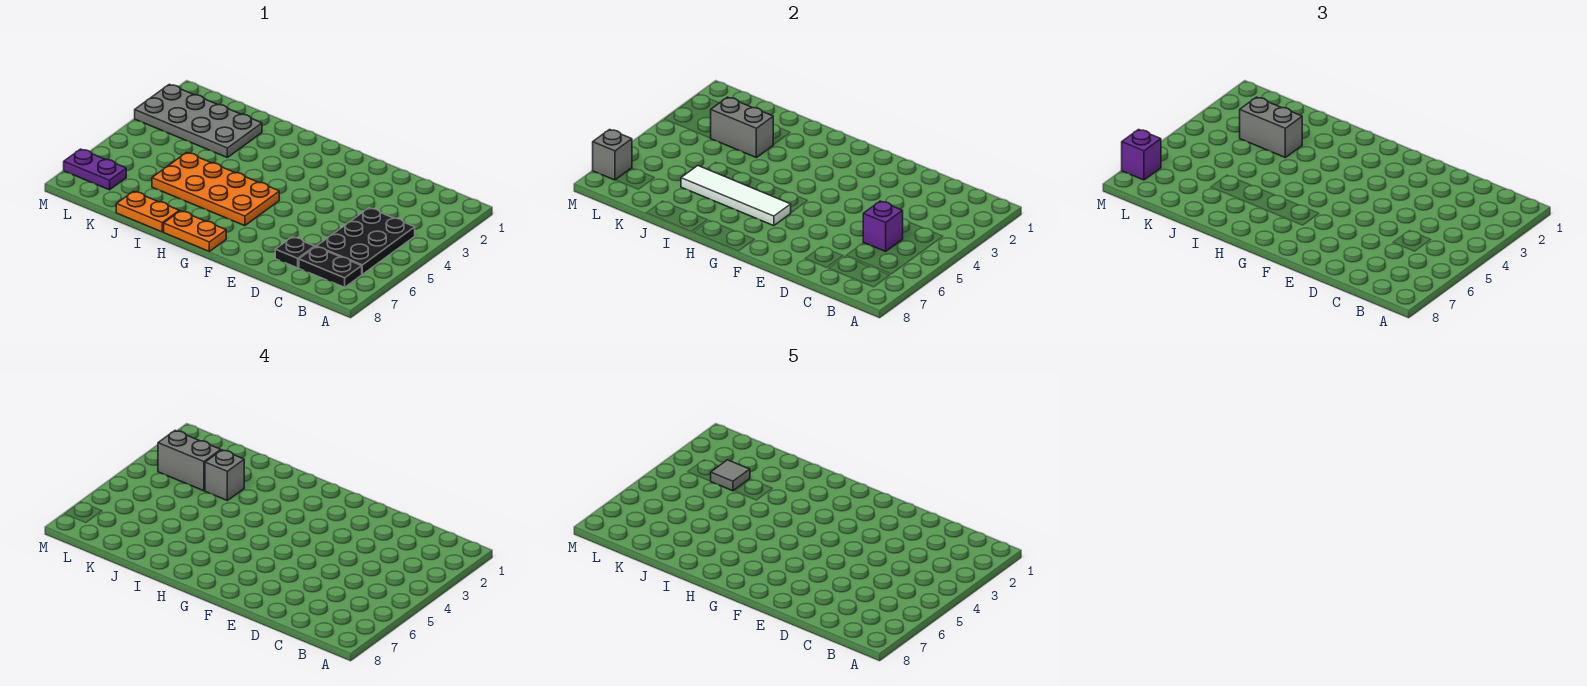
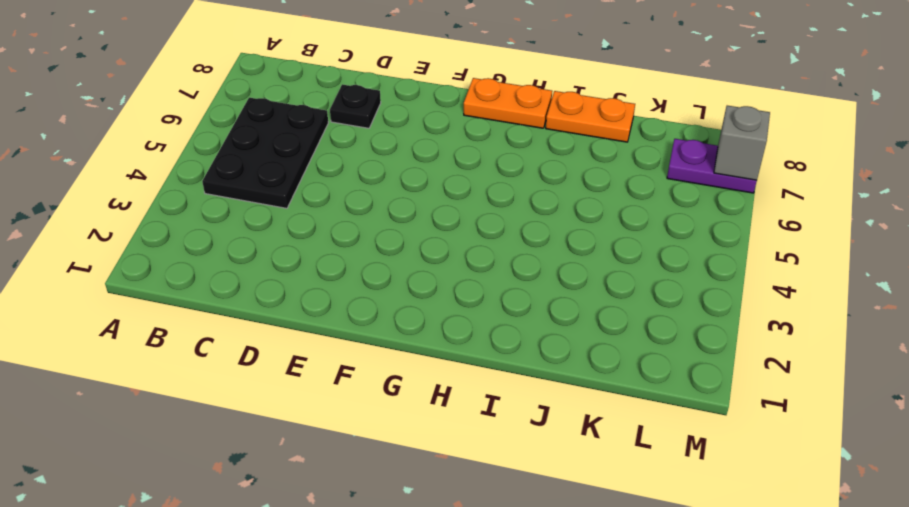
none -> black plate B7:C7 level 1
none -> orange plate G5:J6 level 1
none -> grey plate J2:M3 level 1

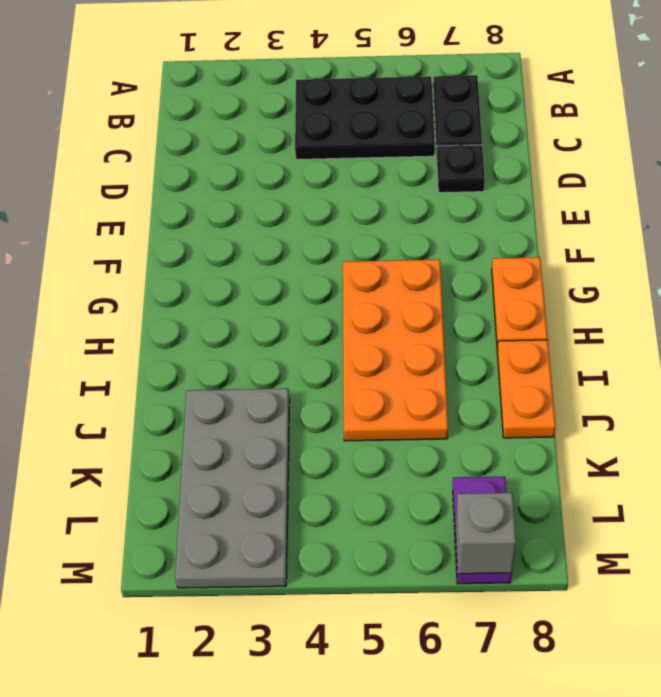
none -> purple brick C5 level 2
none -> white tile G6:J6 level 2
none -> grey brick J3:K3 level 2

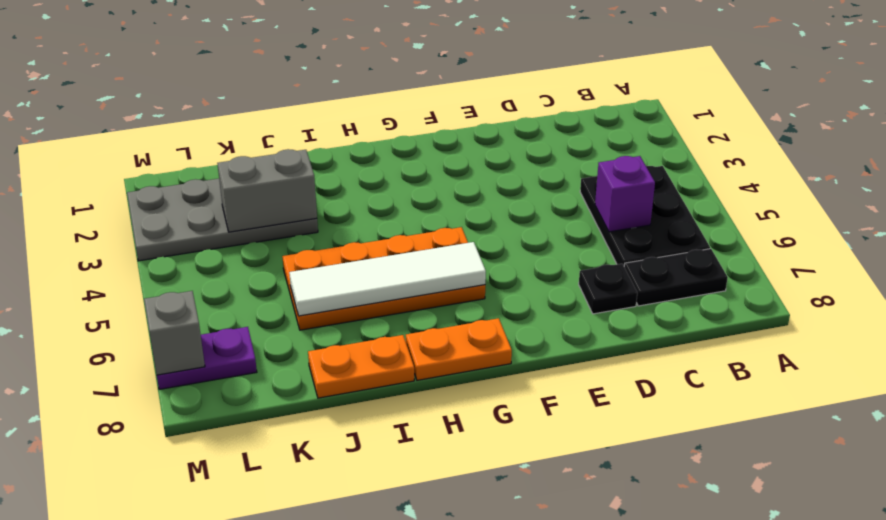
none -> grey brick J3:K3 level 3
none -> purple brick M7 level 3
none -> grey brick J3 level 4

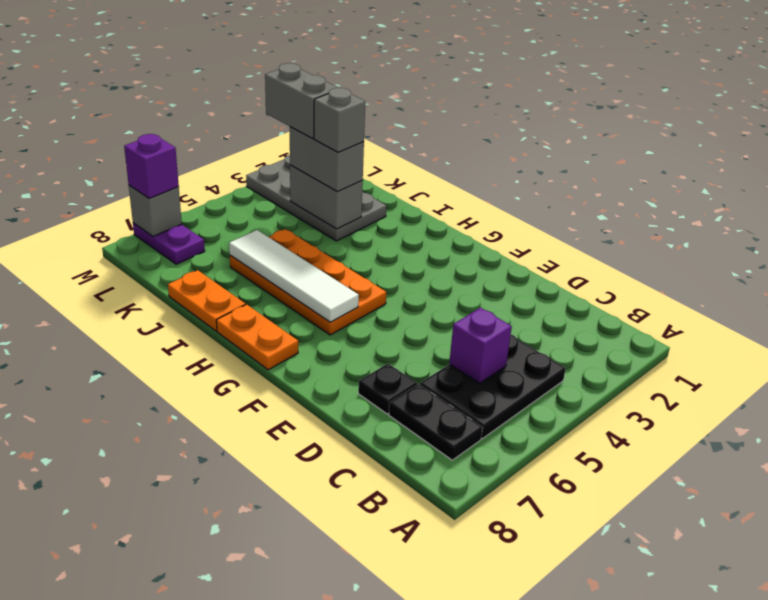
none -> grey tile K3 level 5

